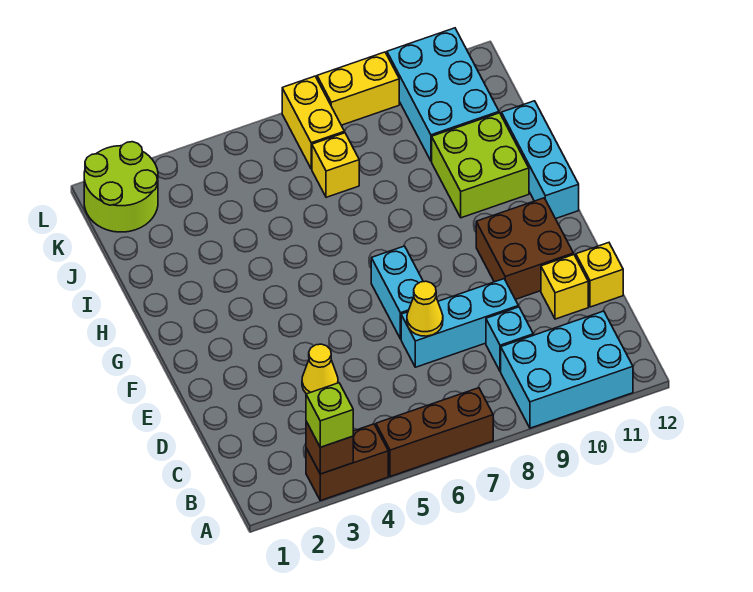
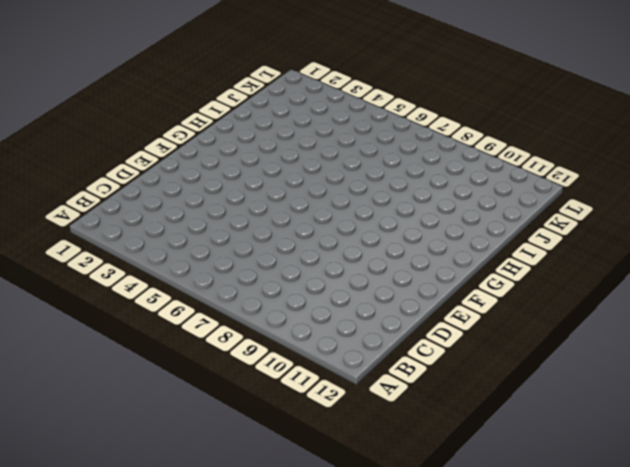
none -> brown brick A3:A4 level 1
none -> brown brick A5:A7 level 1
none -> cyan brick A9:B11 level 1

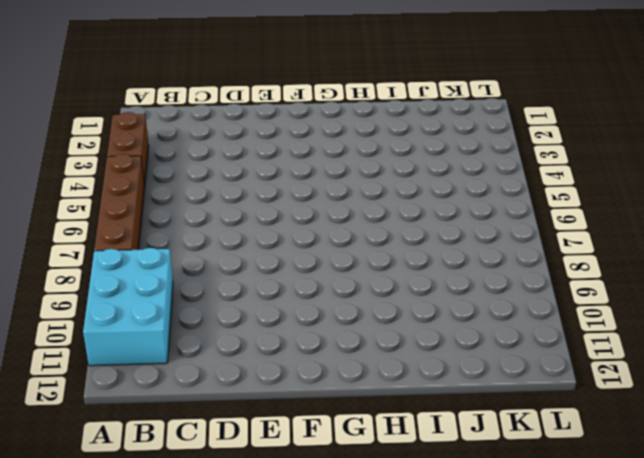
brown brick A5:A8 level 1 -> brown brick A5:A7 level 1
none -> cyan brick C9 level 1
none -> yellow cone D4 level 1
none -> cyan brick D7:D9 level 1

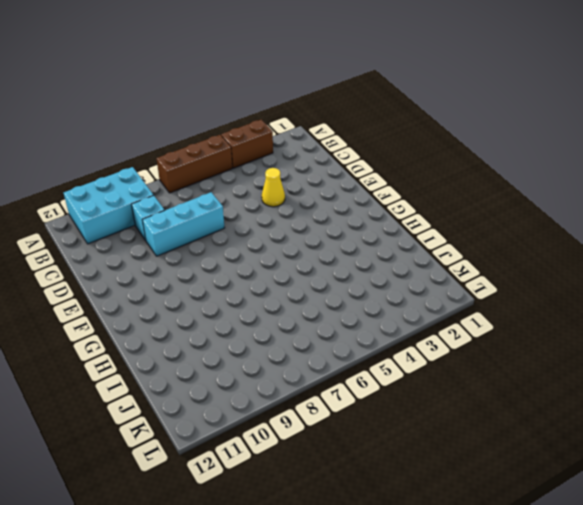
none -> yellow brick D11 level 1
none -> yellow brick D12 level 1
none -> cyan brick E7:F7 level 1

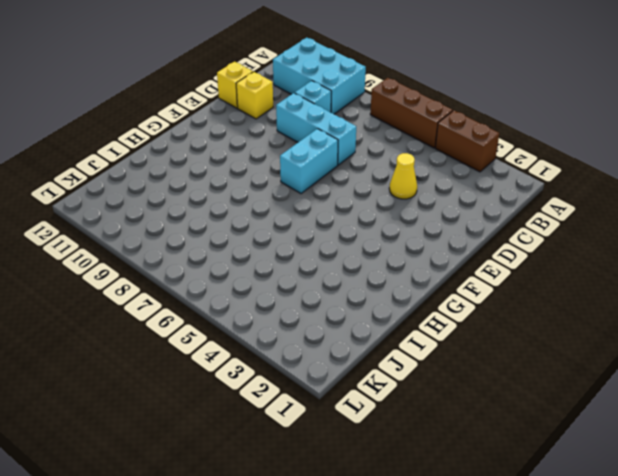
none -> brown brick E10:F11 level 1
none -> cyan brick G12:I12 level 1
none -> lime brick H10:I11 level 1

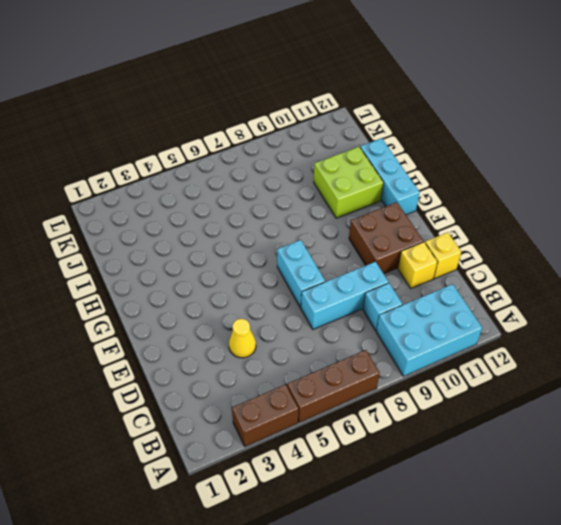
none -> yellow brick J7 level 1
none -> cyan brick J10:L11 level 1
none -> lime round brick K1:L2 level 1

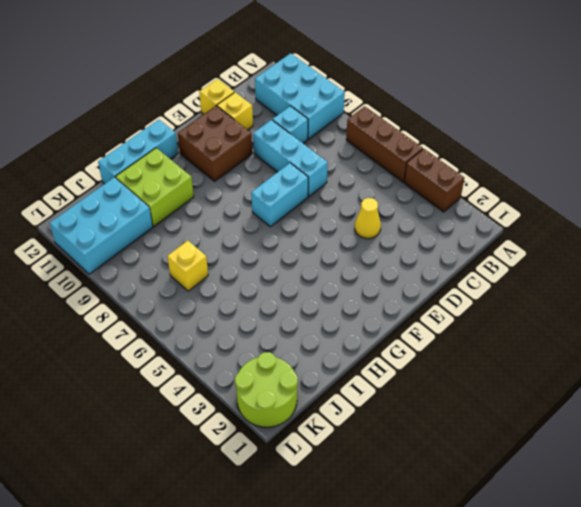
none -> yellow brick K7:L7 level 1
none -> yellow brick L8:L9 level 1
none -> brown brick A3 level 2

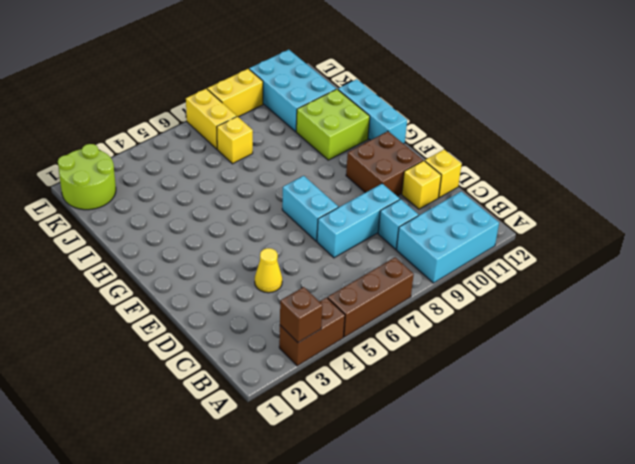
none -> yellow cone D7 level 2
none -> lime brick A3 level 3

